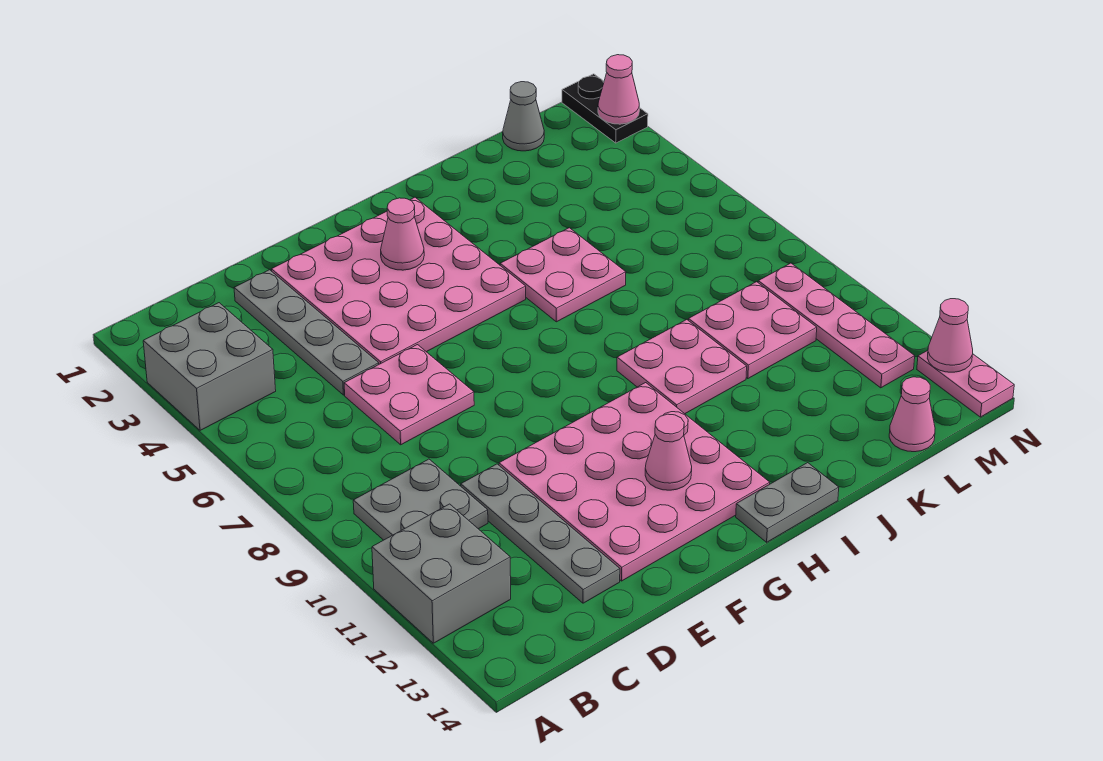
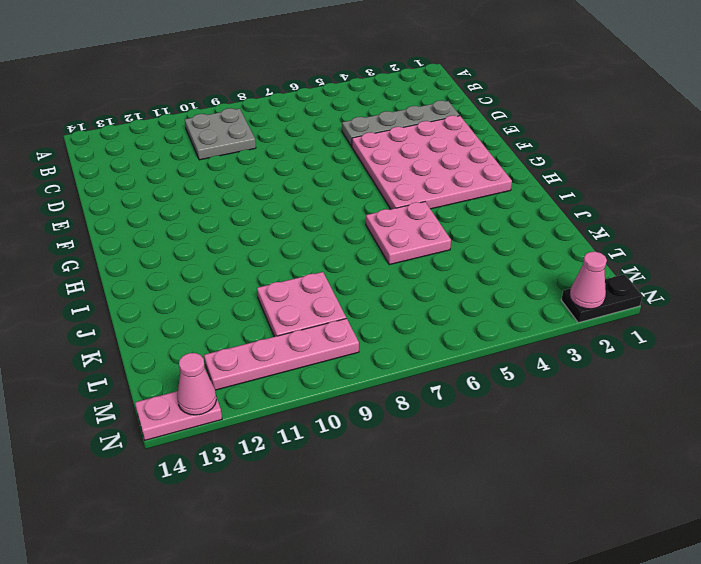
none -> grey brick A3:B4 level 1
none -> grey brick A11:B12 level 1
none -> pink plate D6:E7 level 1

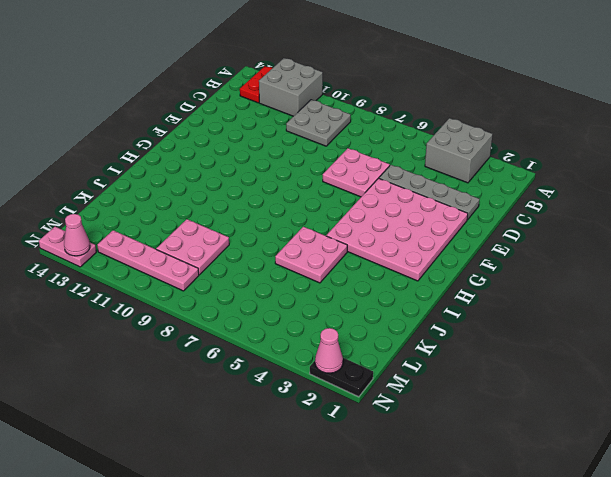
red plate A13:B13 level 1 -> none
none -> grey plate D10:D13 level 1
none -> pink plate E10:H13 level 1
none -> grey plate H14:I14 level 1

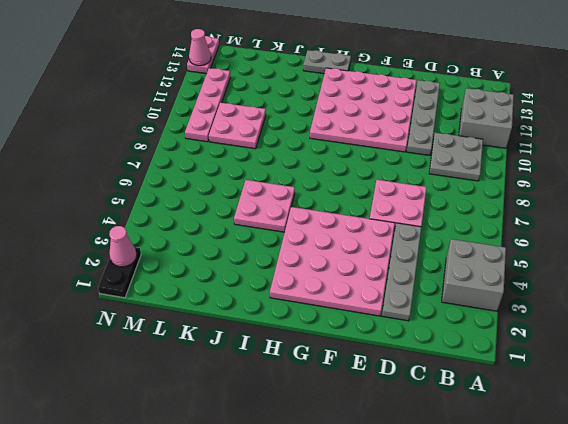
none -> pink plate I9:J10 level 1
none -> grey cone L1 level 1
none -> pink cone L14 level 1

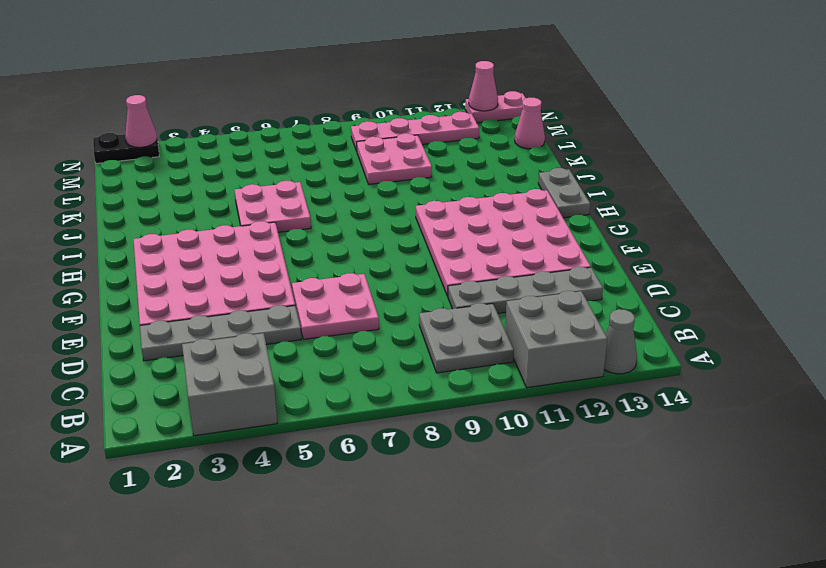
grey cone A13 level 1 -> grey cone L1 level 1
none -> pink plate I9:J10 level 1
none -> pink cone G3 level 2
none -> pink cone G12 level 2

